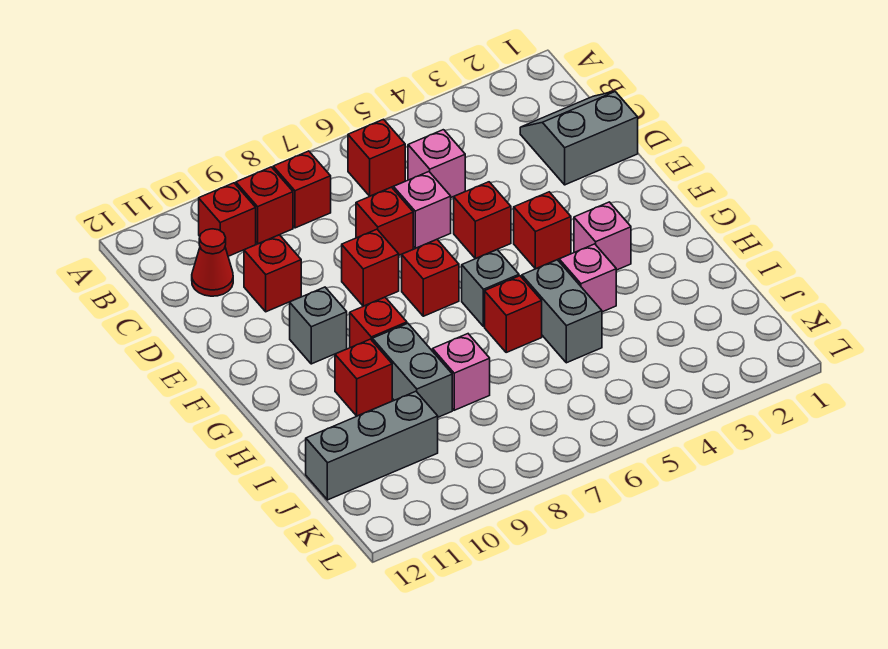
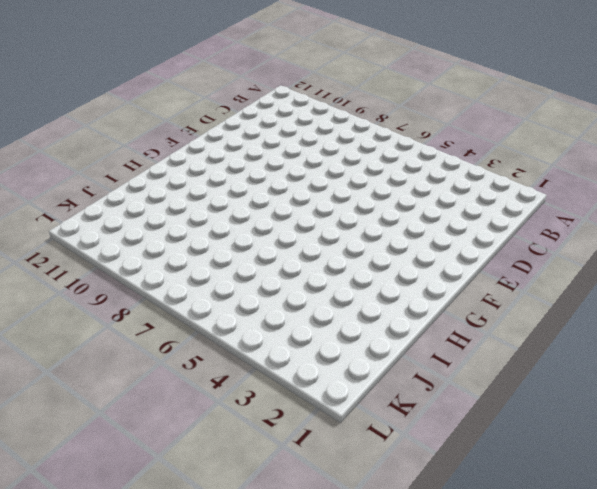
none -> red brick B6 level 1
none -> red brick B8 level 1
none -> red brick B9 level 1

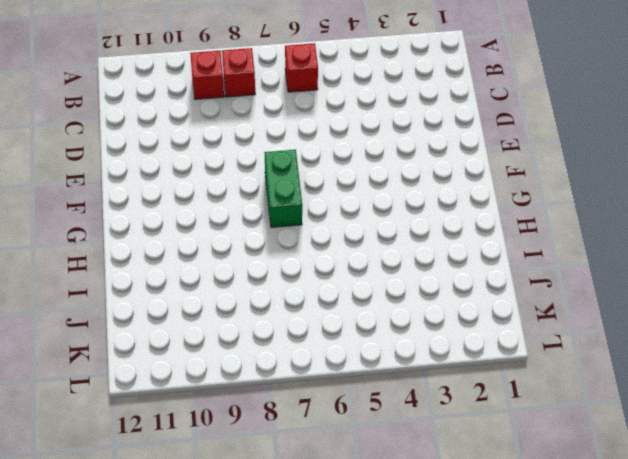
green brick F7:G7 level 1 -> red brick F7 level 1
none -> red brick B10 level 1
none -> grey slope C1:D2 level 1 top D
none -> pink brick C5 level 1

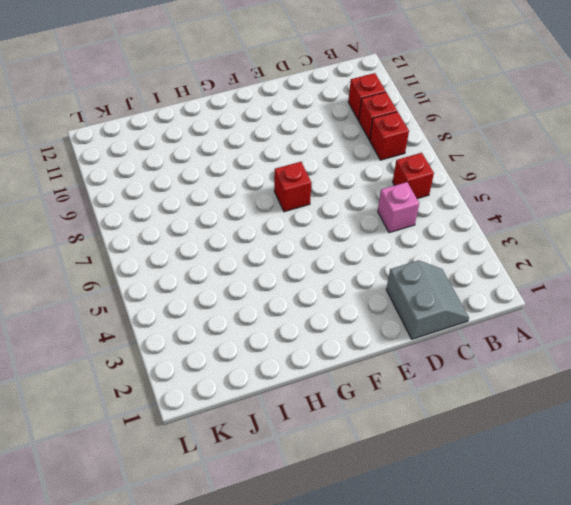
none -> red cone C11 level 1
none -> pink brick D6 level 1
none -> red brick D7 level 1

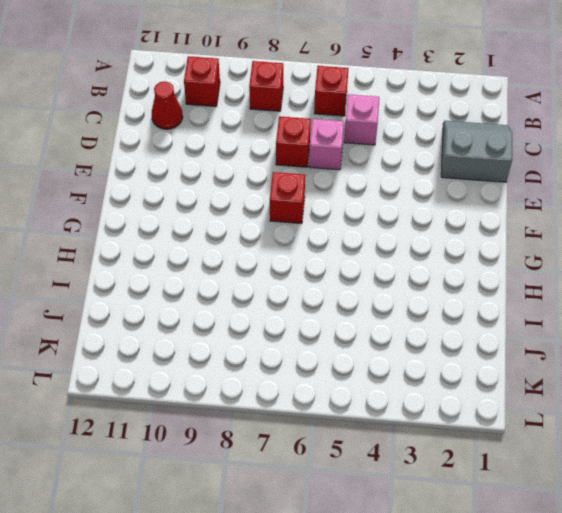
none -> red brick B9 level 1
none -> red brick D10 level 1
none -> red brick E5 level 1

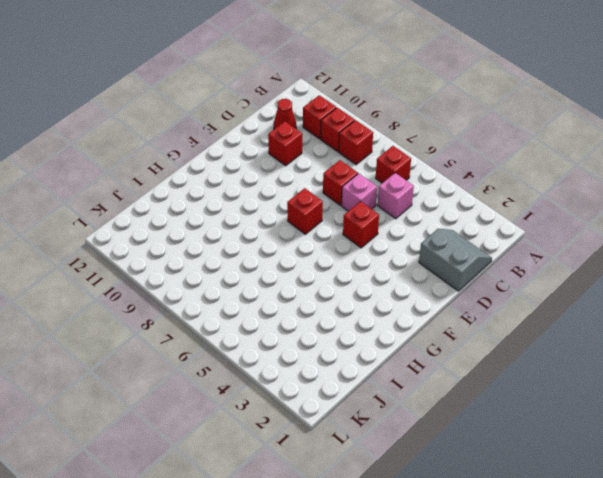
none -> red brick E8 level 1
none -> red brick F4 level 1
none -> grey brick F10 level 1

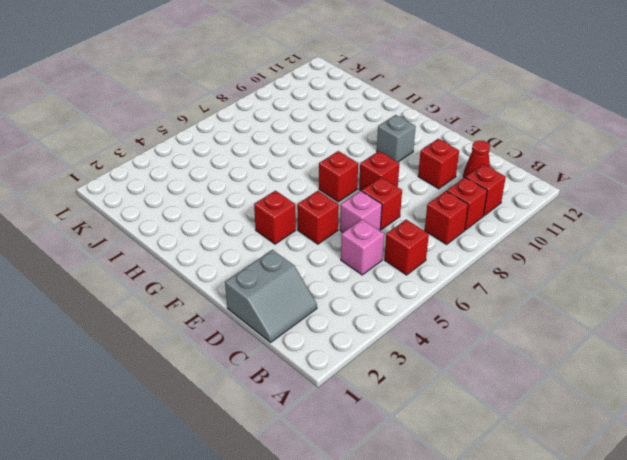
none -> pink brick G3 level 1
none -> grey brick G6 level 1
none -> red brick G9 level 1

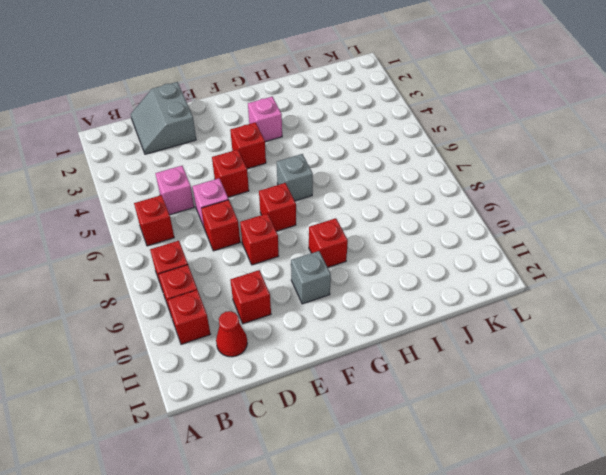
none -> pink brick H4 level 1
none -> grey brick H5:I5 level 1
none -> red brick H6 level 1

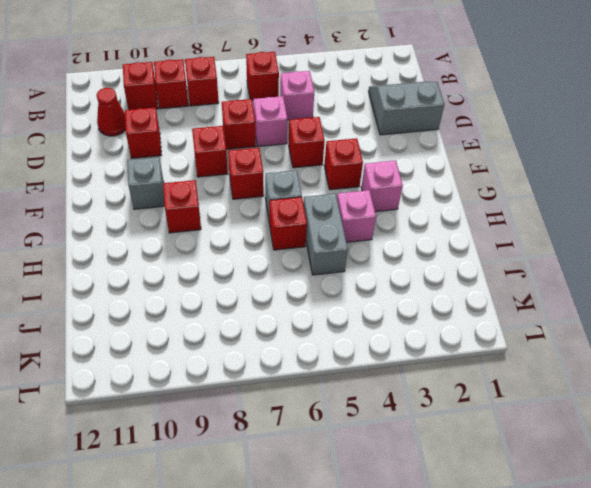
none -> grey brick H9:I9 level 1
none -> red brick H10 level 1
none -> pink brick I8 level 1

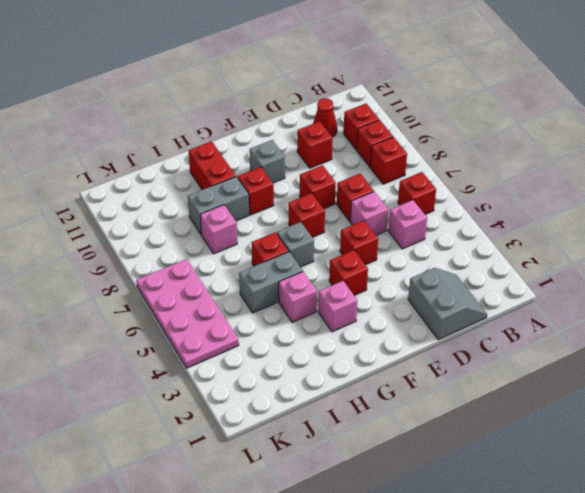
red brick H10:H11 level 1 -> red brick H10 level 1
pink plate K4:L7 level 1 -> none
none -> grey brick J10:J12 level 1

